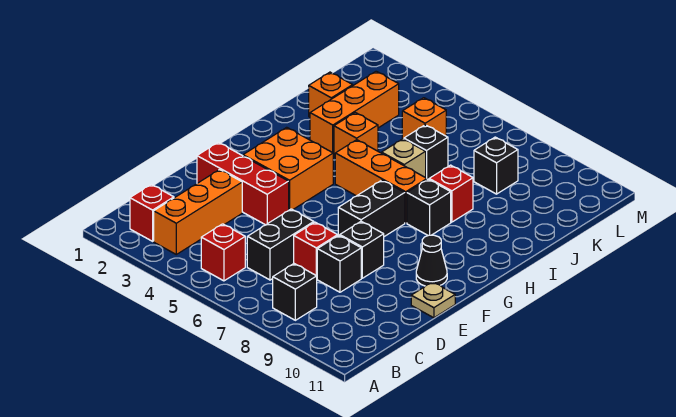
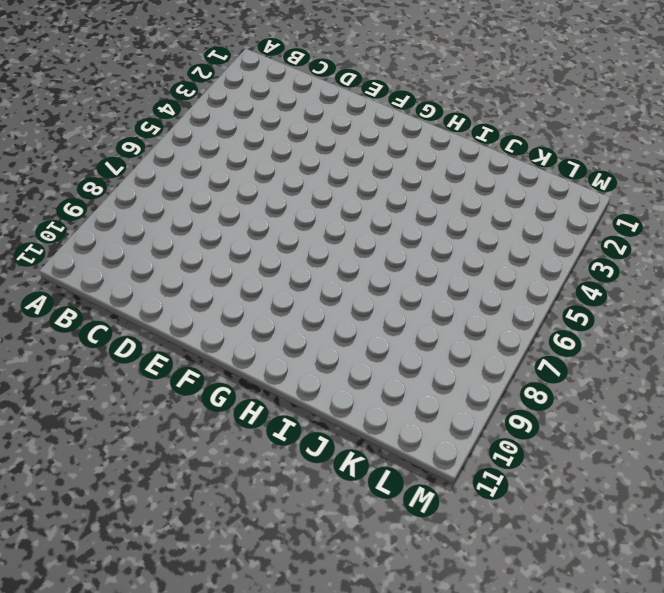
none -> red brick B2 level 1
none -> orange brick B3:D3 level 1
none -> red brick B5 level 1

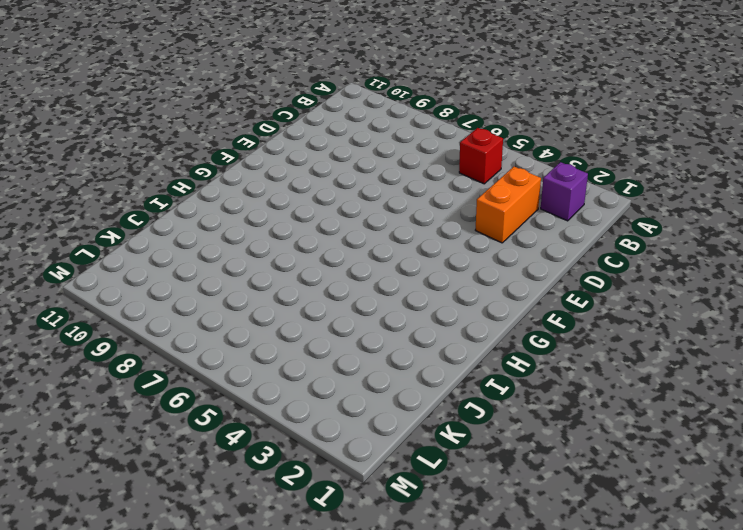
purple brick B2 level 1 -> red brick B2 level 1
orange brick C3:D3 level 1 -> orange brick B3:D3 level 1
none -> black brick B8 level 1
none -> black brick C6:D6 level 1
none -> red brick D7 level 1

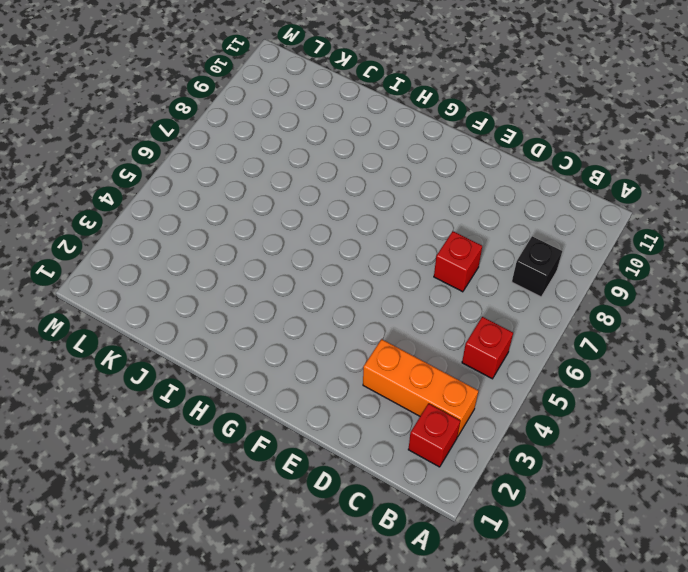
none -> black brick C6:D6 level 1
none -> black brick D8 level 1
none -> red brick E2:E4 level 1

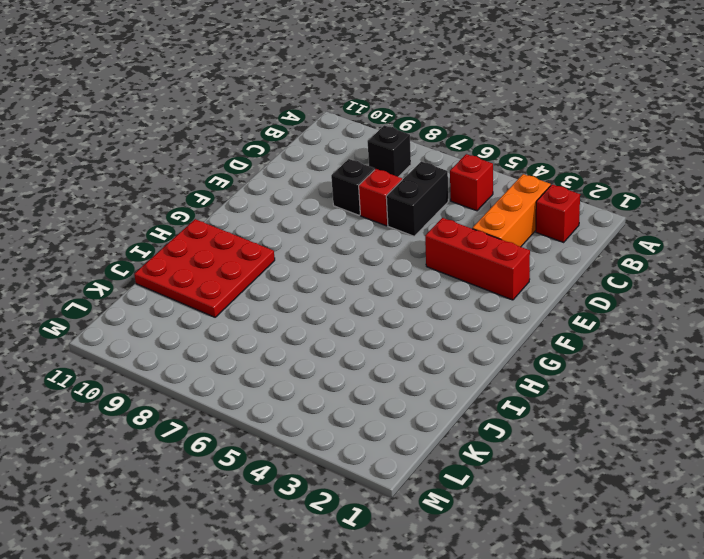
red plate H9:J11 level 1 -> none
none -> black brick E8 level 1
none -> tan plate E11 level 1
none -> orange brick F3:G4 level 1

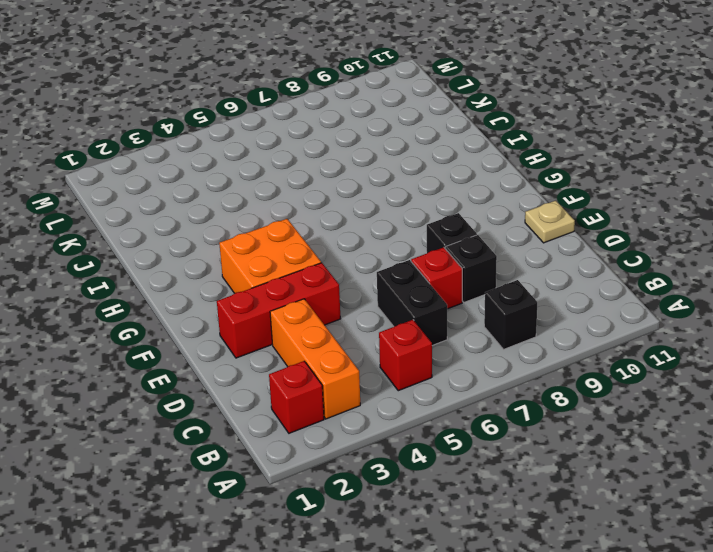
none -> black brick F7:G7 level 1
none -> black cone F10 level 1
none -> orange brick H5:H7 level 1

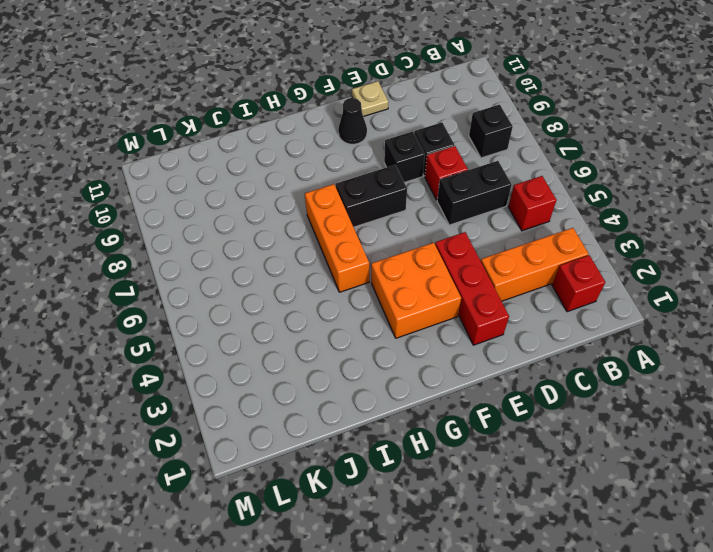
none -> black brick H8 level 1
none -> orange brick I3:K3 level 1
none -> orange brick I4 level 1

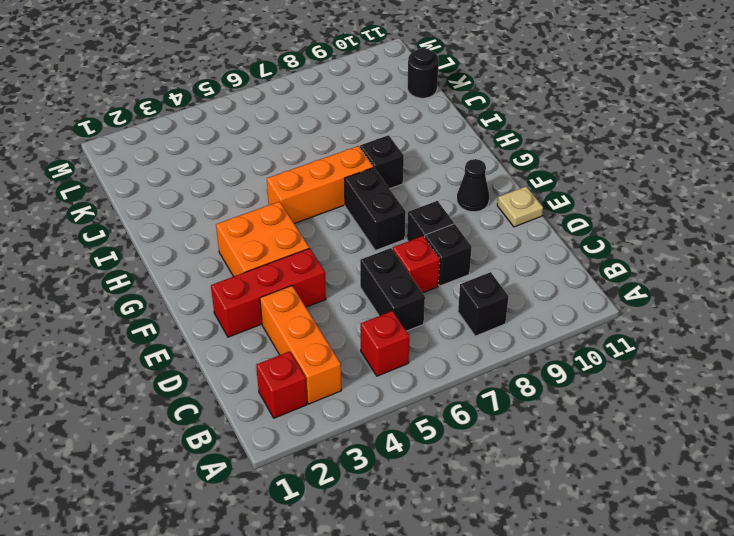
black round brick K11 level 1 -> none
none -> orange brick I3:K3 level 1
none -> orange brick I4 level 1
none -> tan brick I6 level 1

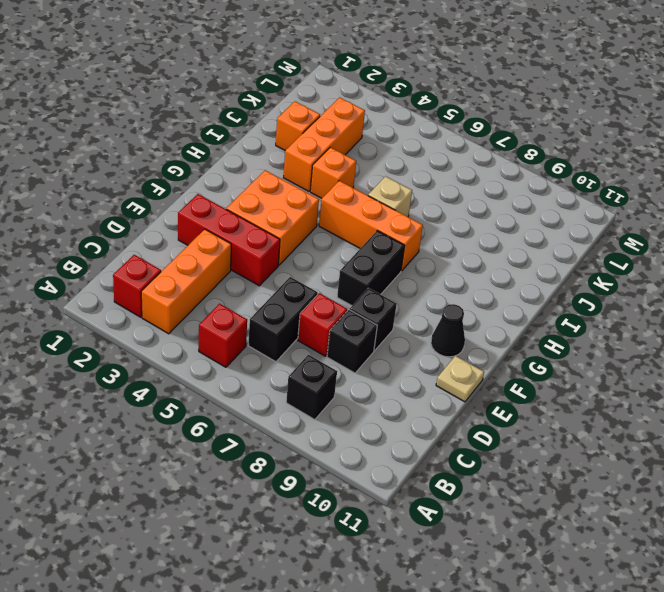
none -> black brick H8 level 1
none -> red brick I8 level 1
none -> black brick J6 level 1

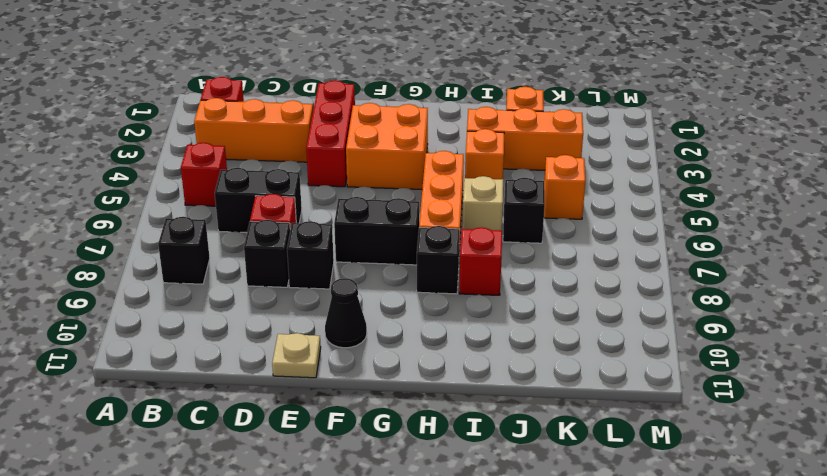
none -> black brick K8 level 1

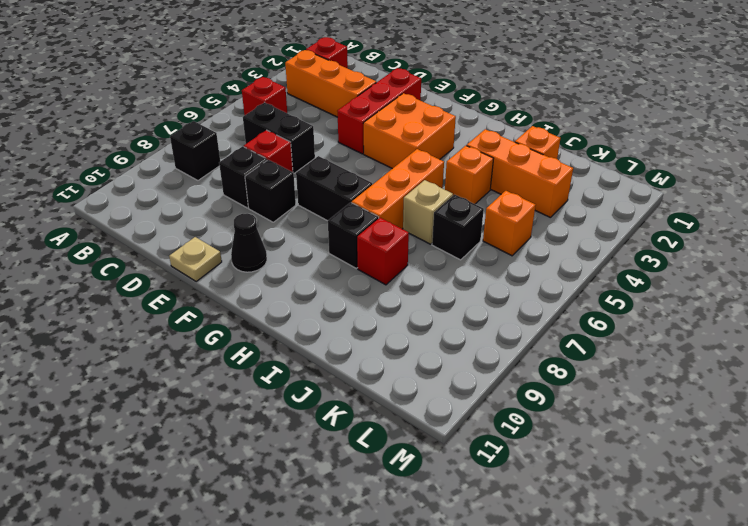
none -> black brick K8 level 1

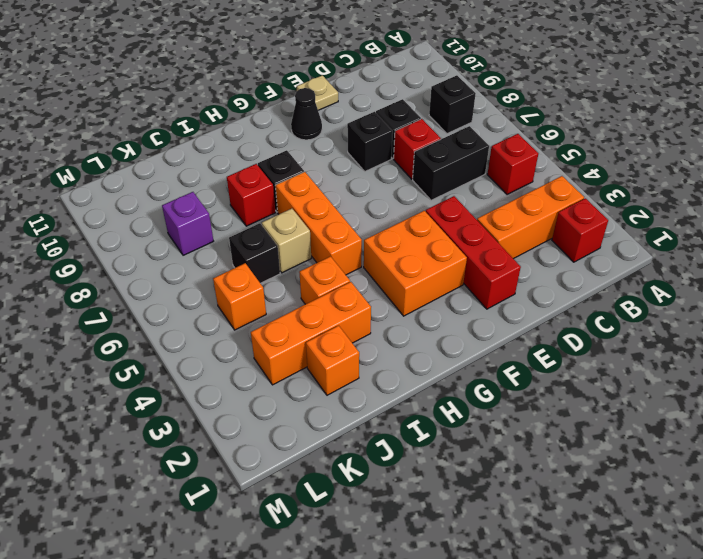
purple brick K8 level 1 -> black brick K8 level 1
none -> black brick F7:G7 level 1

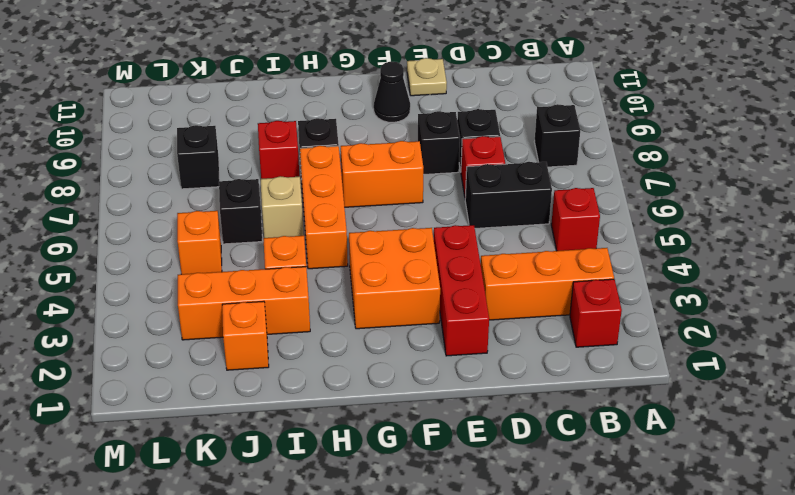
orange brick F7:G7 level 1 -> black brick F7:G7 level 1

